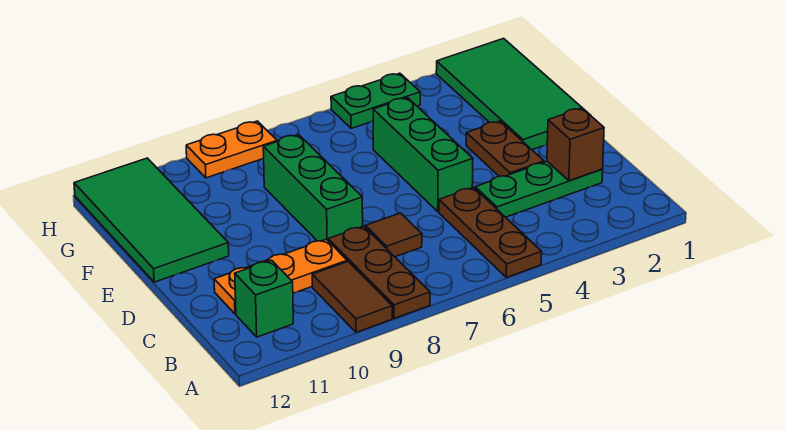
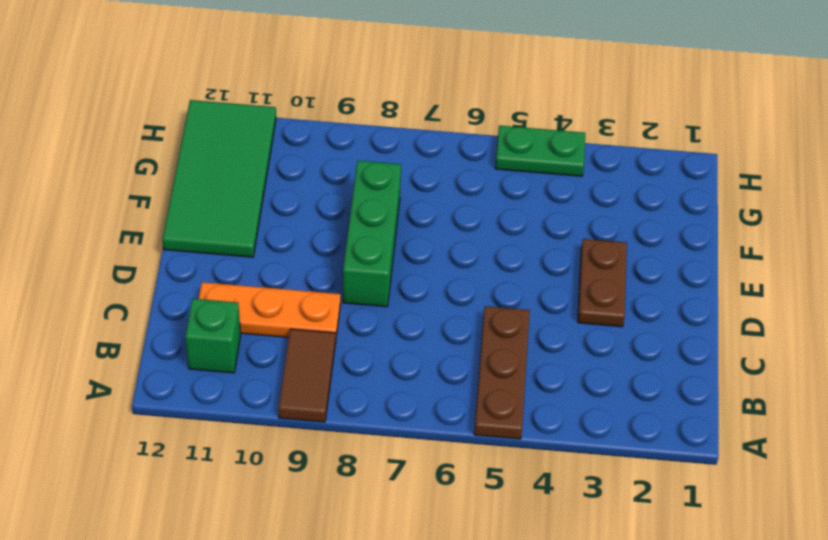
none -> brown plate A8:C8 level 1
none -> green plate C2:C4 level 1
none -> brown tile C7 level 1

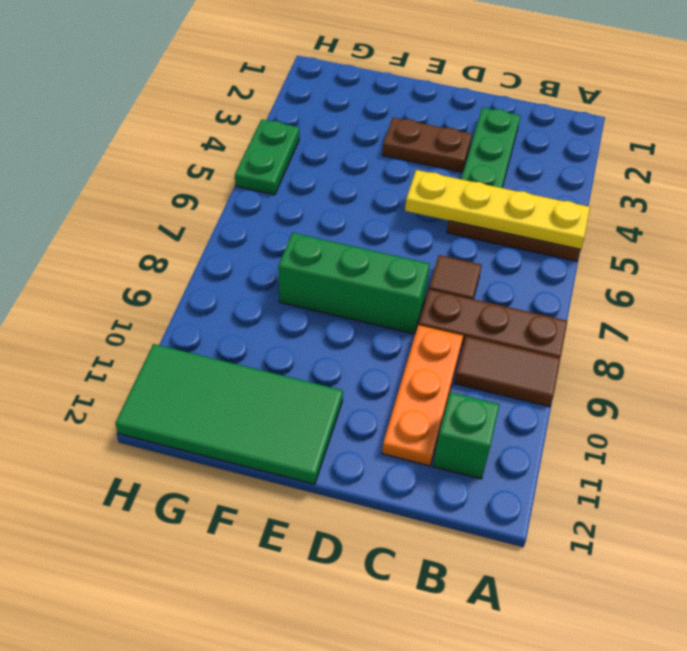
yellow plate A5:D5 level 2 -> none
none -> green brick D5:F5 level 1
none -> green tile E1:H2 level 1
none -> orange plate H8:H9 level 1

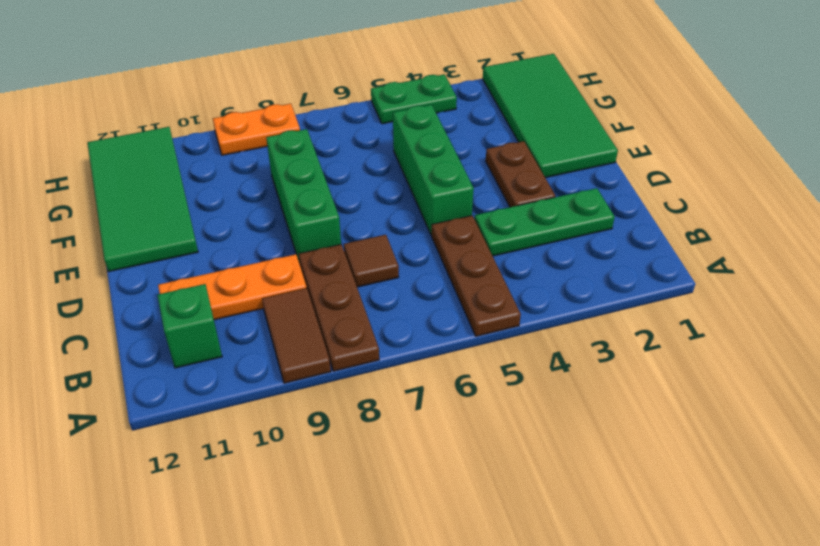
none -> brown brick C2 level 2

